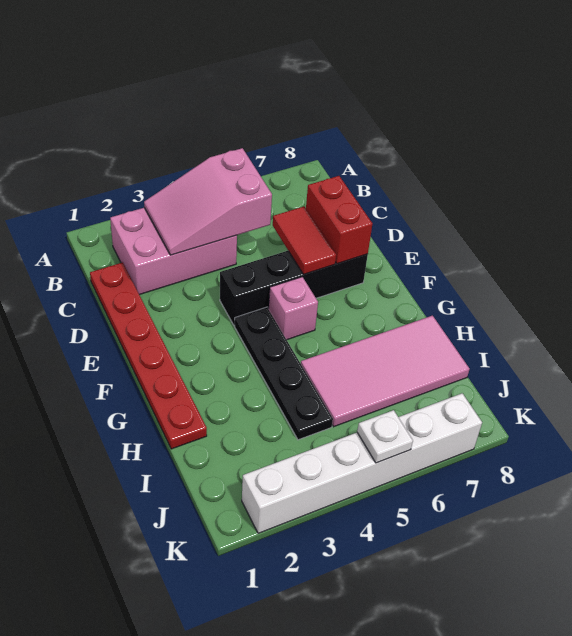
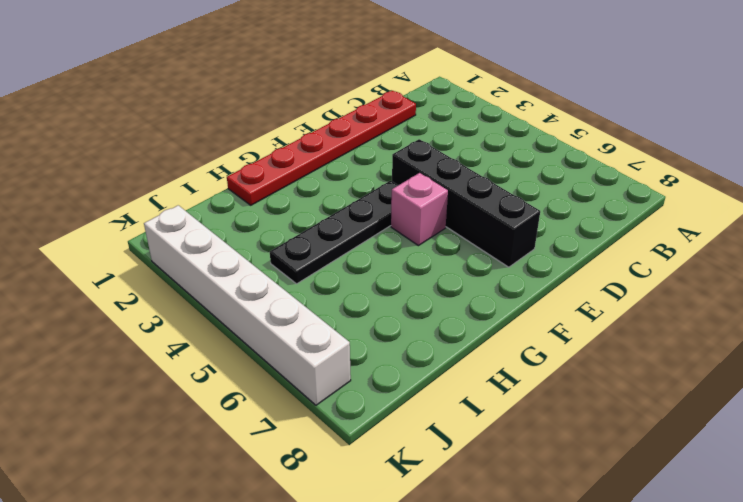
none -> pink brick B2:C4 level 1
none -> pink tile H5:I8 level 1

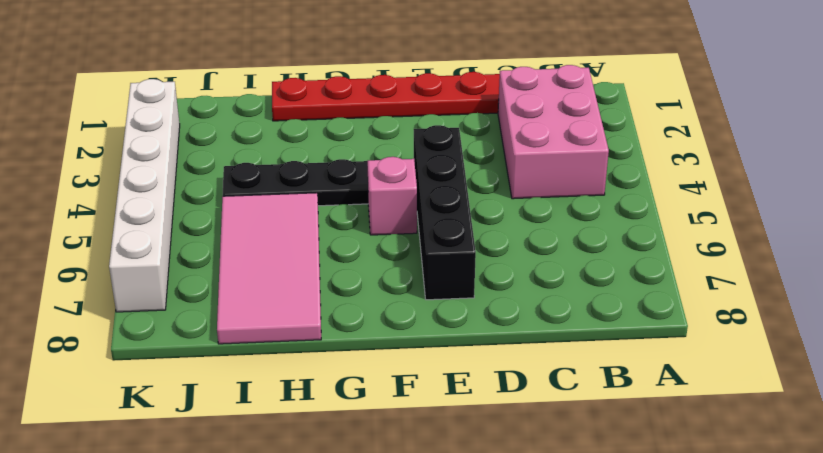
none -> pink slope B3:C5 level 2 top 5
none -> red tile D6:E6 level 2

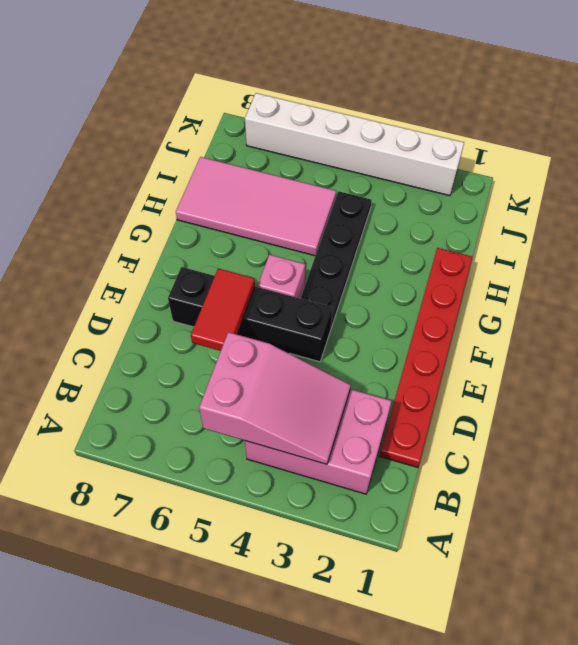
none -> red brick D7:E7 level 2
none -> white plate K5 level 2

